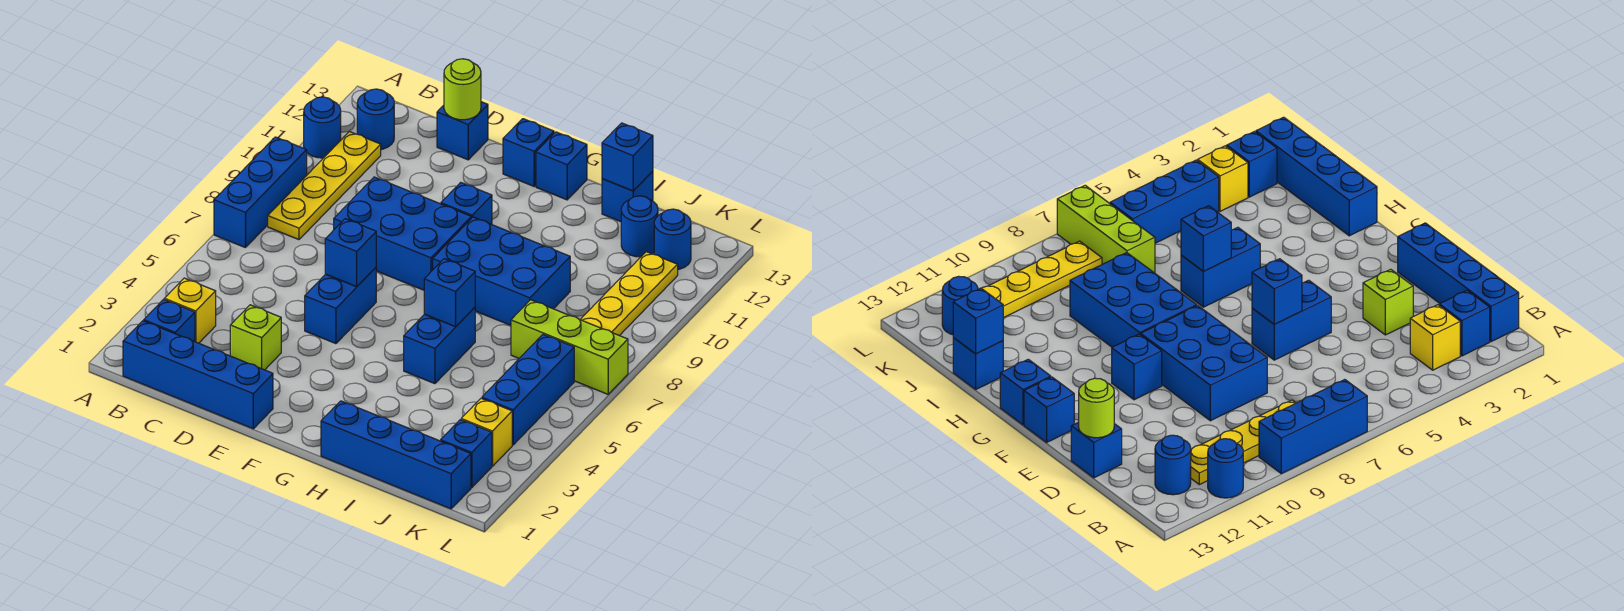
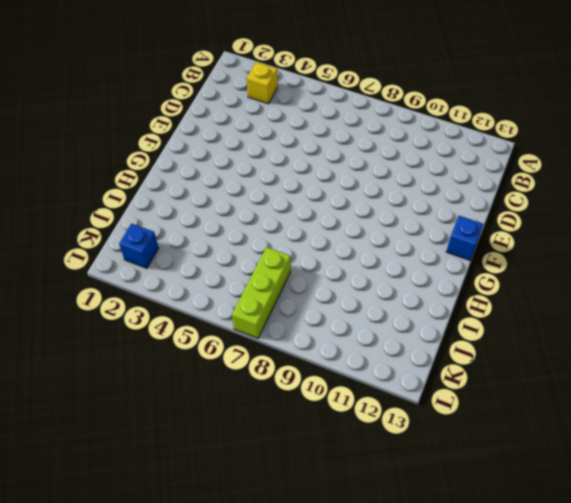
none -> blue brick A7:A9 level 1
none -> blue round brick A11 level 1
none -> blue brick B1:E1 level 1

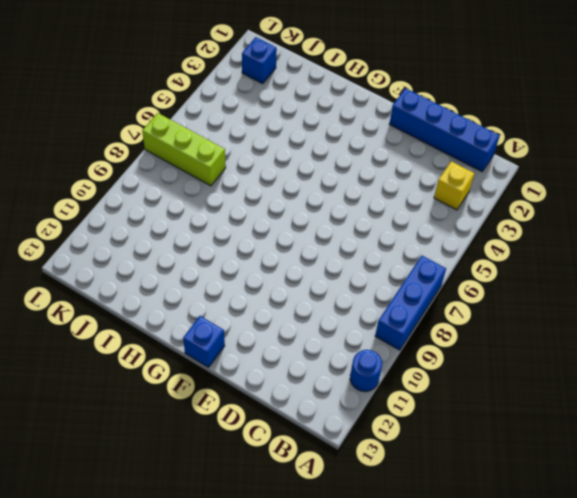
none -> blue brick B2 level 1
none -> yellow plate B8:B11 level 1
none -> blue round brick B12 level 1

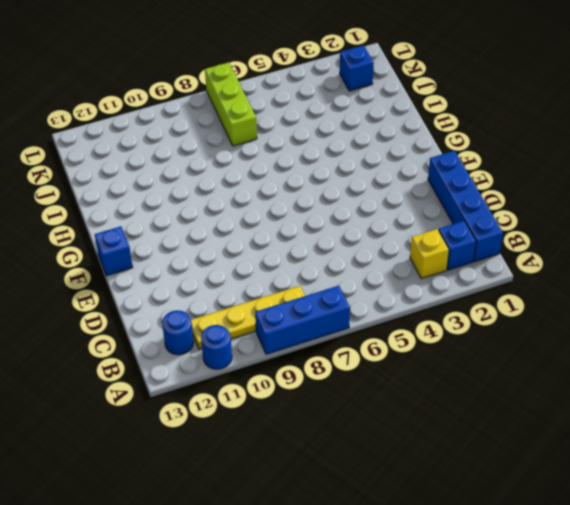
none -> lime brick D3 level 1
none -> blue brick D8:F9 level 1
none -> blue brick D13 level 1

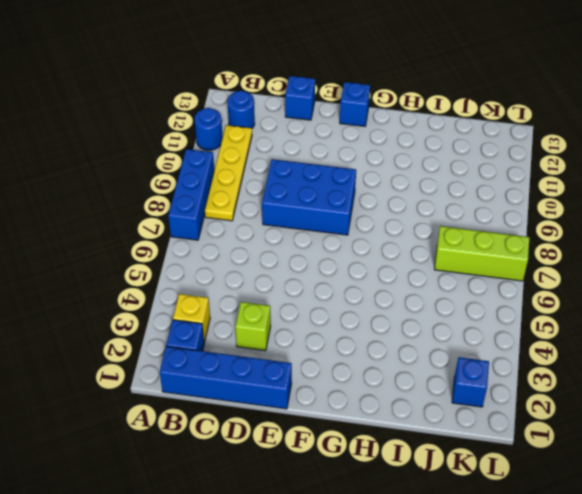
none -> blue brick E5:E6 level 1
none -> blue brick F10 level 1
none -> blue brick G8:I9 level 1

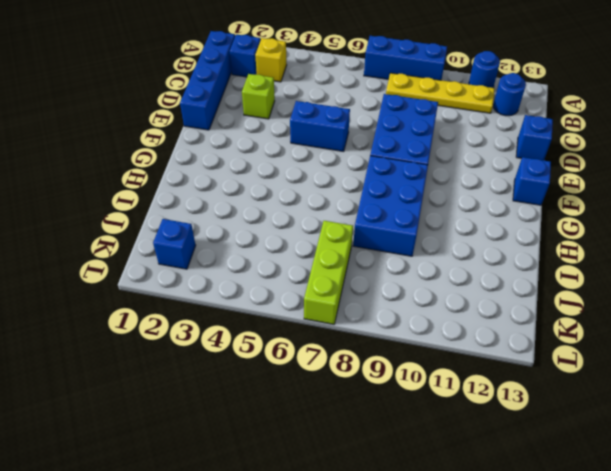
none -> blue brick F10 level 1
none -> blue brick G13 level 1
none -> blue brick H1:K1 level 1

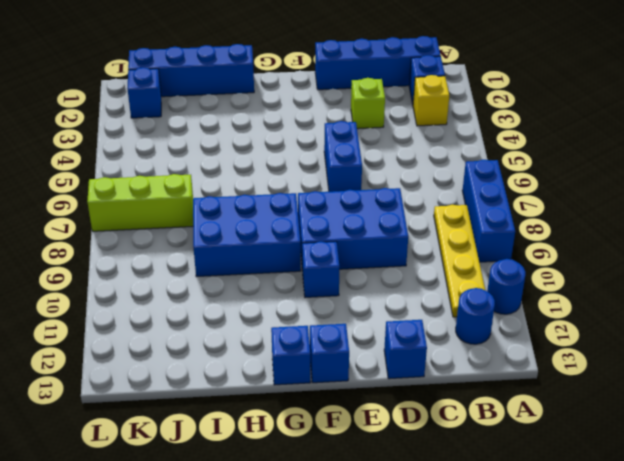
none -> blue brick H5:H6 level 1
none -> blue brick I13 level 1
none -> blue round brick J12 level 1

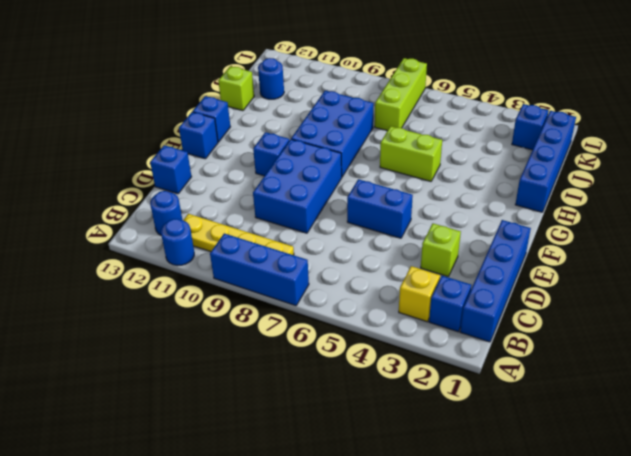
lime brick H5:H6 level 1 -> blue brick H5:H6 level 1
lime brick I13 level 1 -> blue brick I13 level 1
none -> yellow brick K3 level 1
none -> blue brick K4:K6 level 1
none -> yellow plate K8:K11 level 1

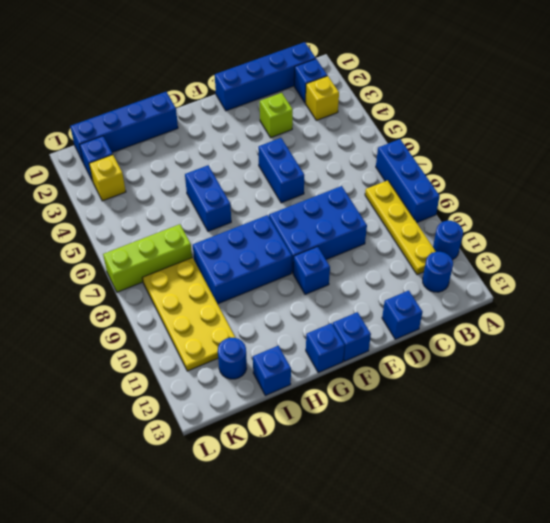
yellow plate J8:K11 level 1 -> yellow plate K8:K11 level 1
none -> blue brick K4:K6 level 1
none -> blue round brick K12 level 1
none -> lime round brick D13 level 2

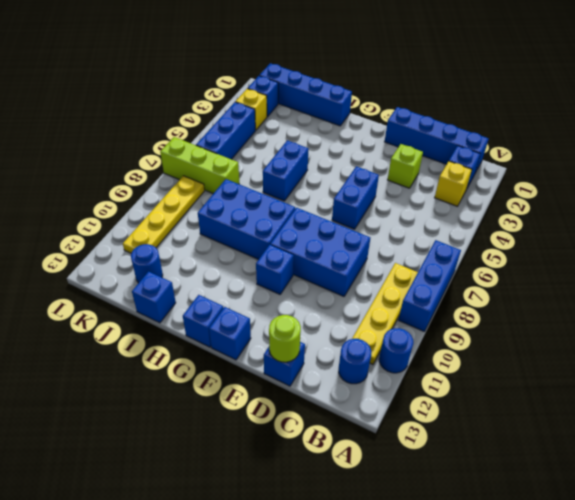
none -> blue round brick K12 level 1
none -> blue brick E6 level 2
none -> blue brick H6 level 2

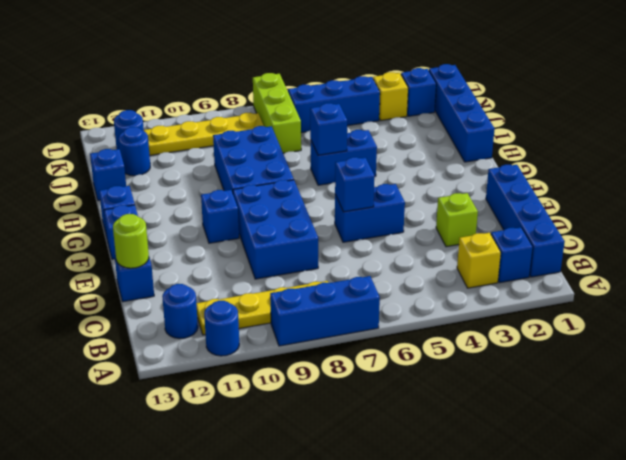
none -> blue brick I13 level 2

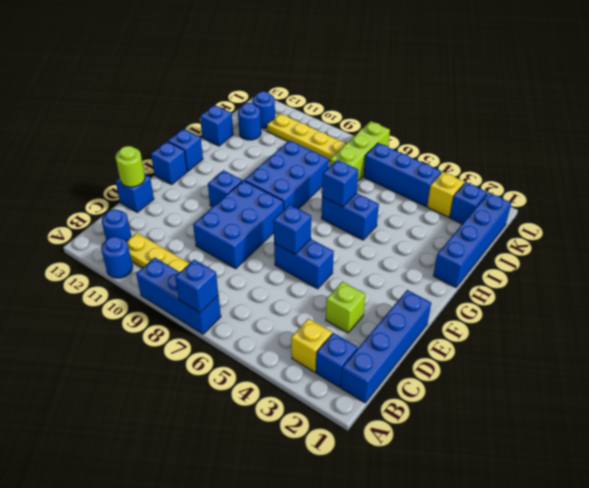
blue brick A7 level 2 -> blue brick I13 level 2

